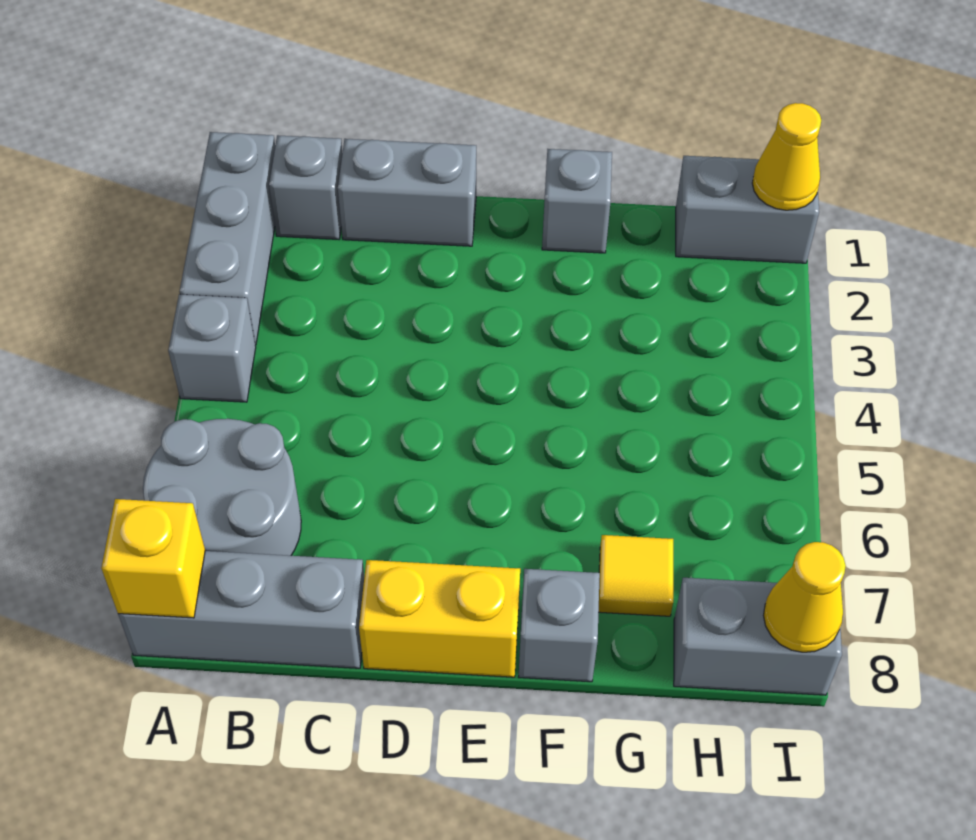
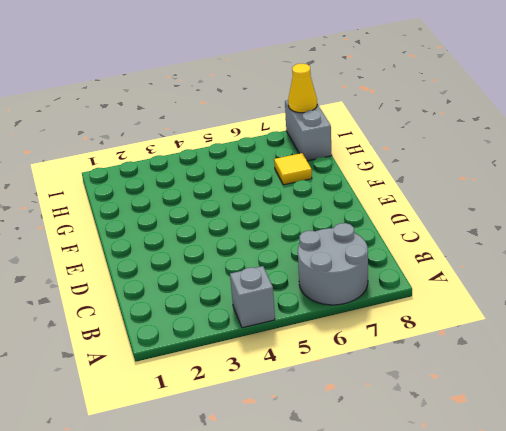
none -> grey brick A1:A3 level 1
none -> grey brick A8:C8 level 1
none -> grey brick B1 level 1

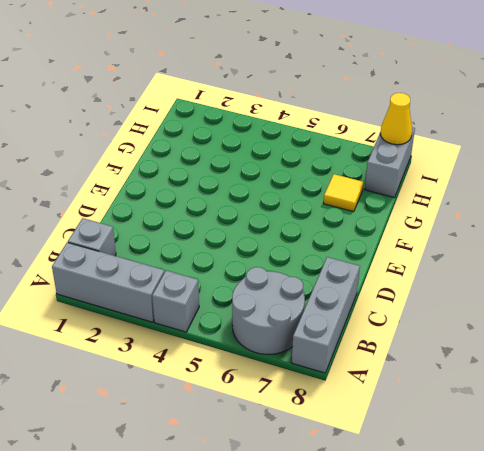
none -> grey brick C1:D1 level 1
none -> yellow brick D8:E8 level 1
none -> grey brick F1 level 1

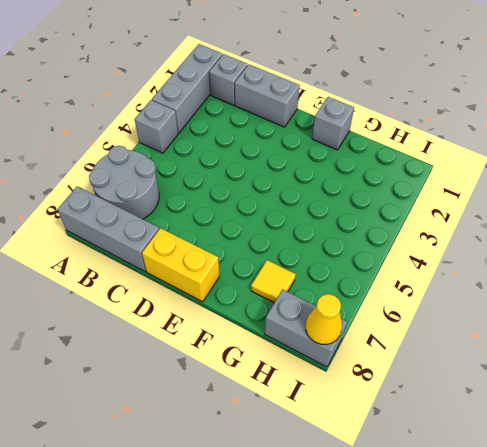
none -> grey brick F8 level 1
none -> grey brick H1:I1 level 1
none -> yellow brick A8 level 2

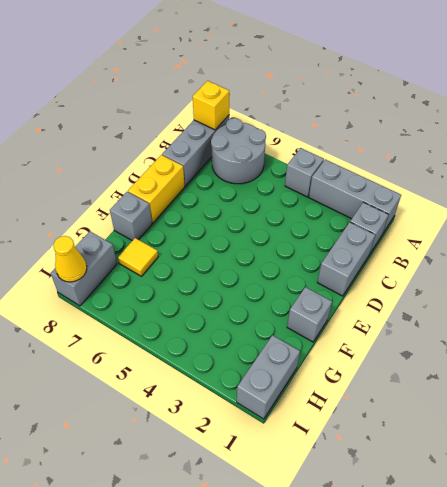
none -> yellow cone I1 level 2

